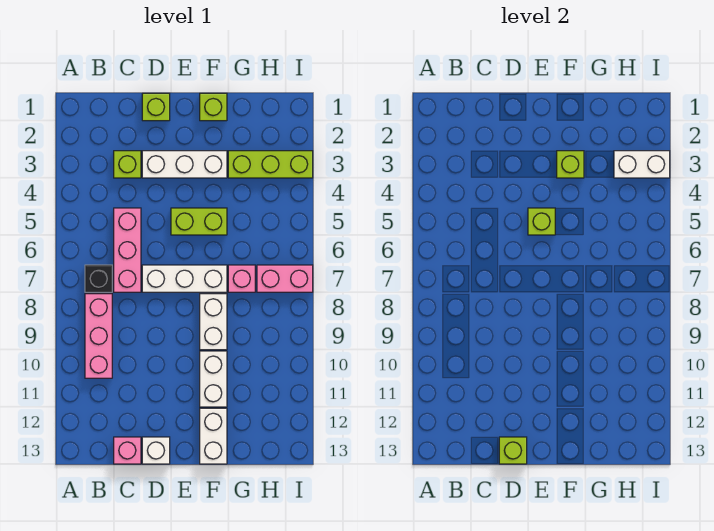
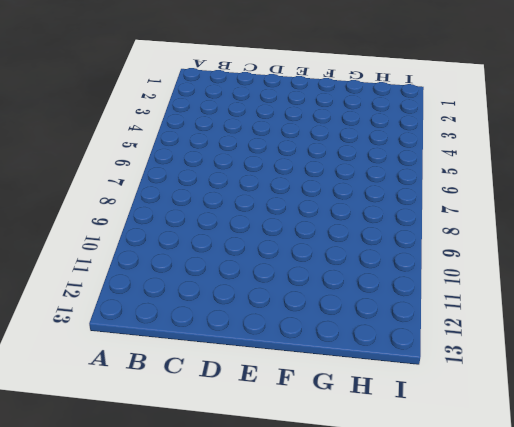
none -> black brick B7 level 1
none -> pink brick B8:B10 level 1
none -> lime brick C3 level 1

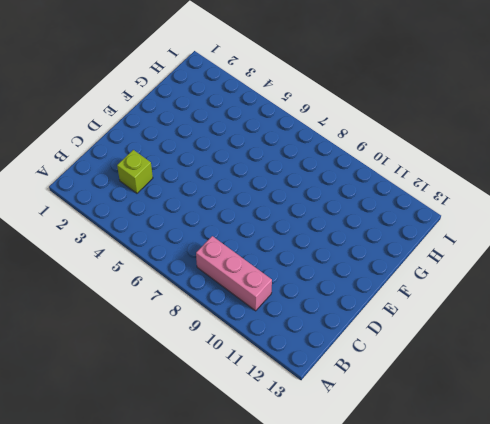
none -> black brick B7 level 1
none -> pink brick C5:C7 level 1
none -> pink brick C13 level 1

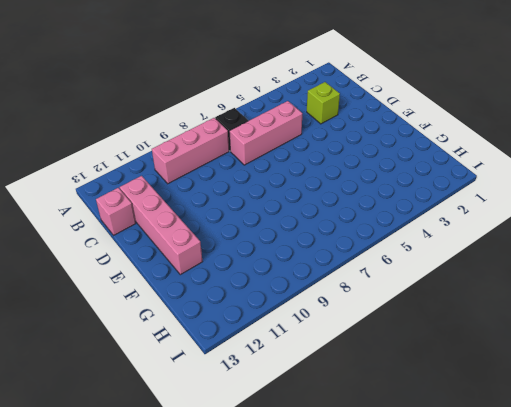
pink brick C12:F12 level 1 -> white brick F12:F13 level 1
none -> lime brick D1 level 1
none -> white brick D3:F3 level 1
none -> white brick D7:F7 level 1

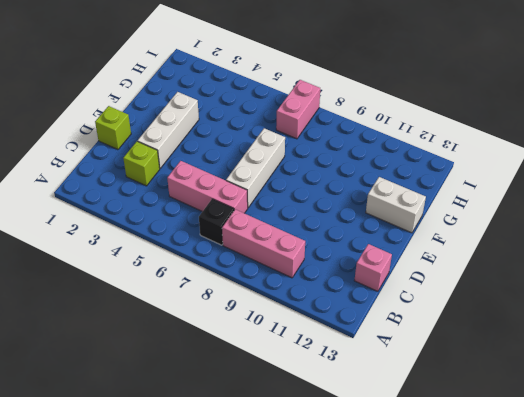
none -> white brick D13 level 1
none -> lime brick E5:F5 level 1
none -> lime brick F1 level 1

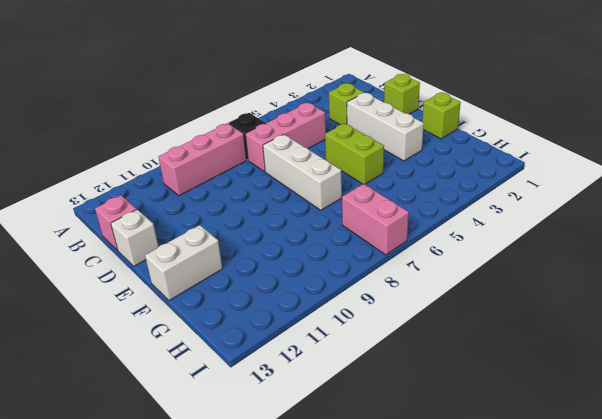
none -> white brick F8:F9 level 1
none -> white brick F10:F11 level 1
none -> lime brick G3:I3 level 1

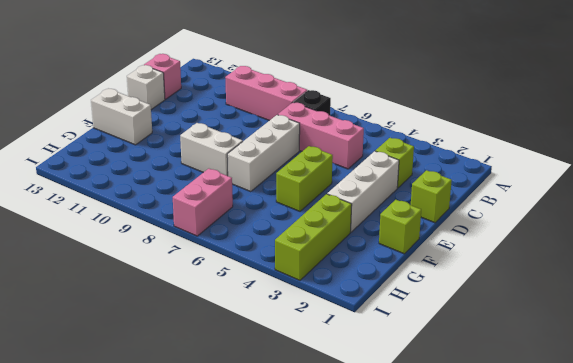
none -> white brick F10:F11 level 1
none -> pink brick G7 level 1
none -> lime brick D13 level 2

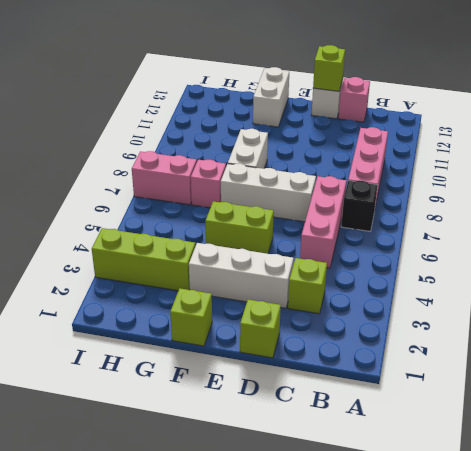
none -> white brick F10:F11 level 1
none -> lime brick E5 level 2
none -> lime brick F3 level 2

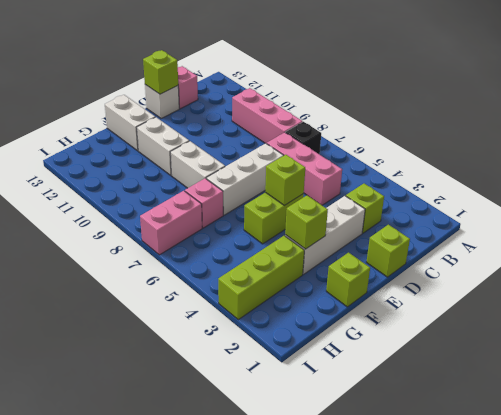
none -> white brick H3:I3 level 2

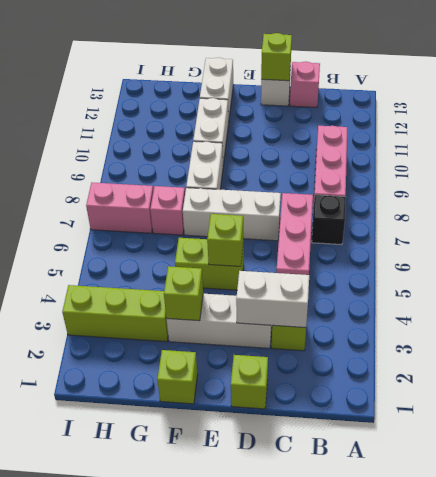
white brick C3:D3 level 2 -> white brick H3:I3 level 2

